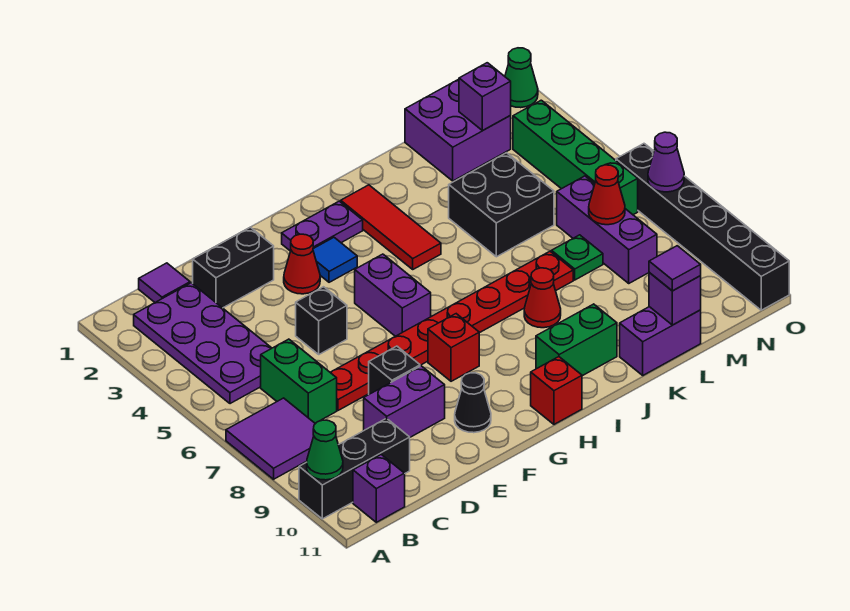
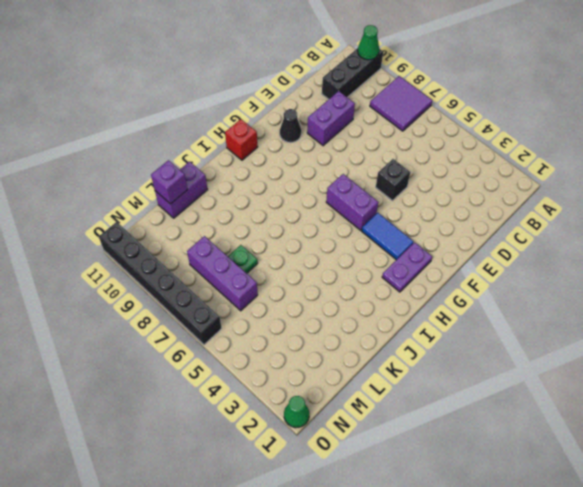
blue tile G3:G4 level 1 -> blue tile G3 level 1
none -> purple plate B2:C5 level 1
none -> purple brick B11 level 1
none -> purple tile C1 level 1
none -> green brick C6:C7 level 1

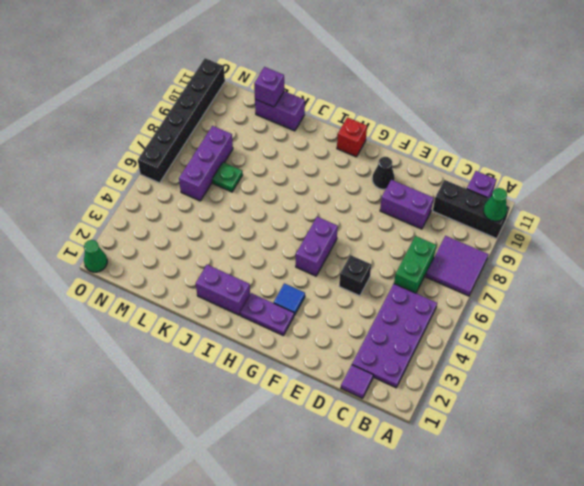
purple brick I2:J2 level 1 -> red tile I2:I4 level 1
none -> black brick D2:E2 level 1
none -> red plate D7:K7 level 1
none -> black brick E8 level 1
none -> red cone F3 level 1

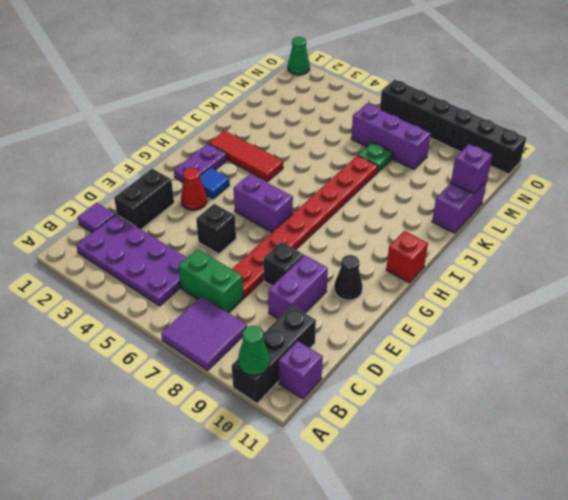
none -> red brick G8 level 1
none -> green brick I10:J10 level 1
none -> red cone J8 level 1
none -> black brick K4:L5 level 1

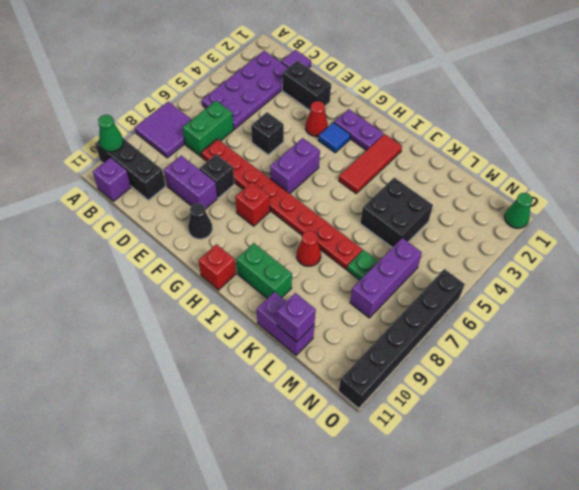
none -> purple brick L1:M2 level 1
none -> green brick N3:N6 level 1
none -> purple brick M2 level 2
none -> red cone M7 level 2

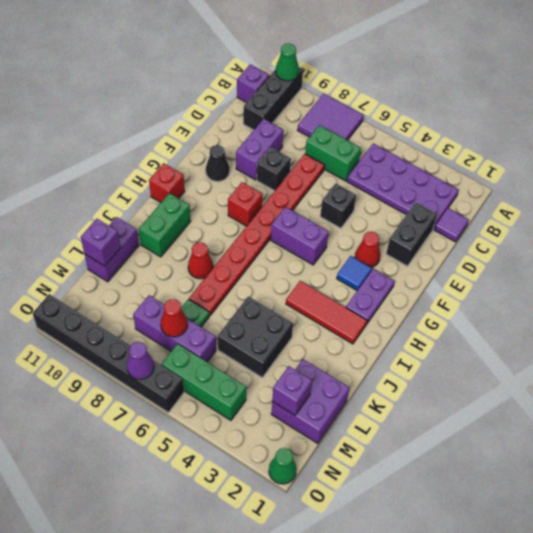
green brick N4:N6 level 1 -> green brick N3:N6 level 1
none -> purple tile L11 level 3

